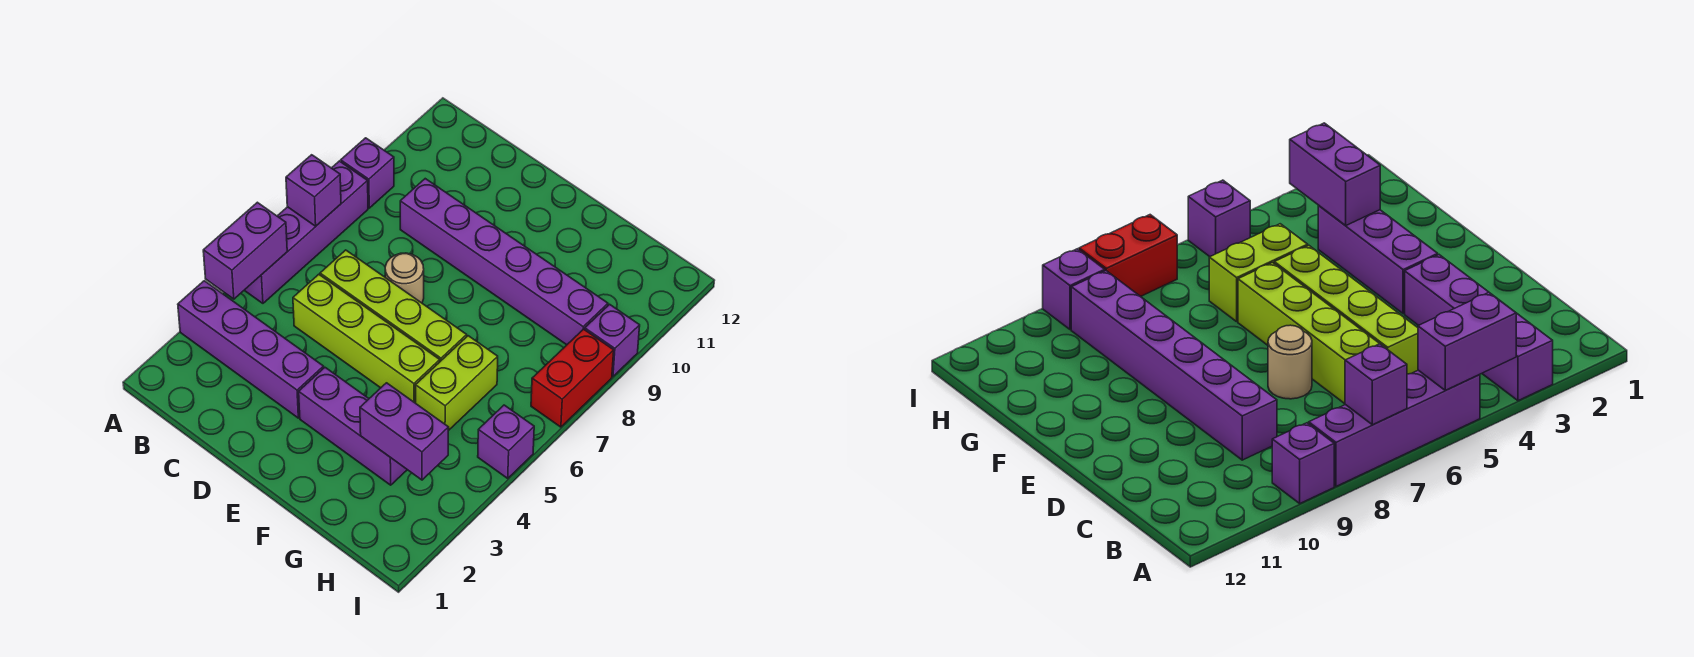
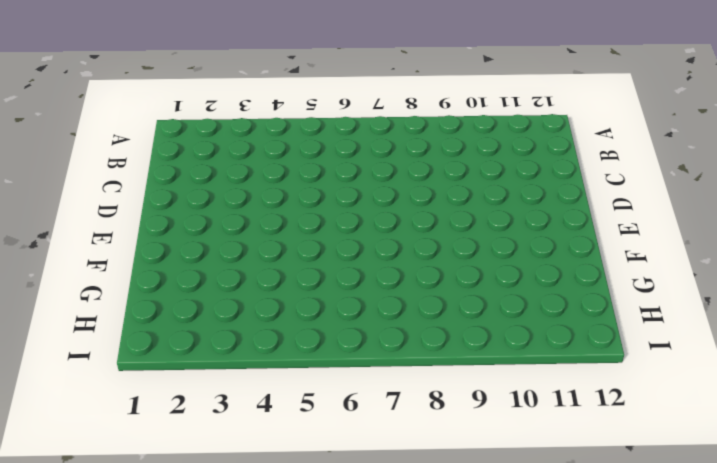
none -> purple brick A3:D3 level 1
none -> purple brick A5:A8 level 1
none -> purple brick A9 level 1

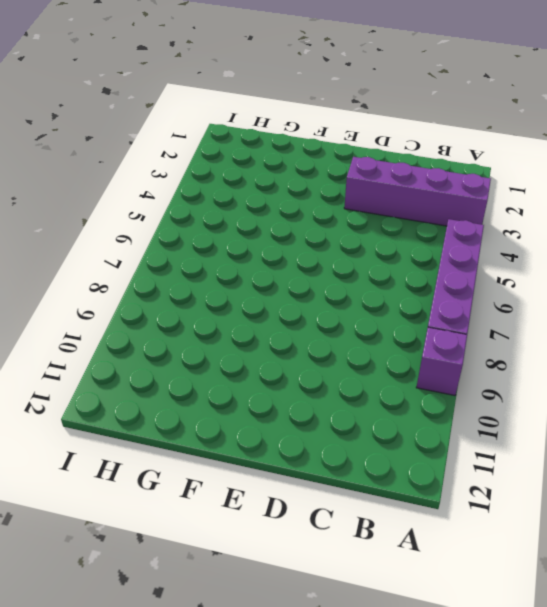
none -> lime brick C5:F5 level 1
none -> lime brick C6:F6 level 1
none -> purple brick C9:H9 level 1

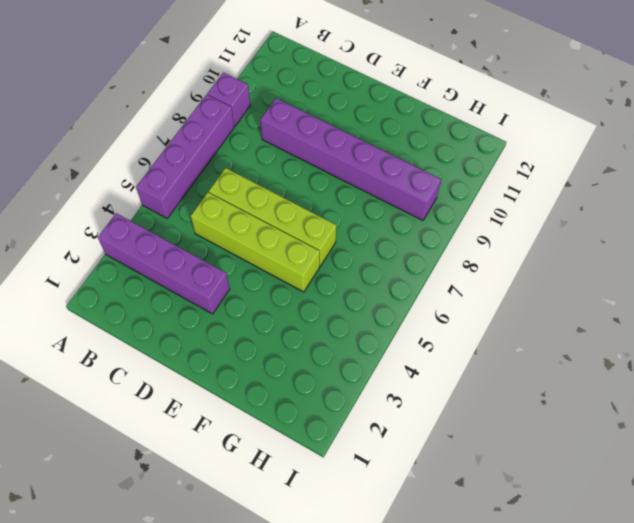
none -> tan round brick D7 level 1
none -> purple brick E3:G3 level 1
none -> lime brick G5:G6 level 1

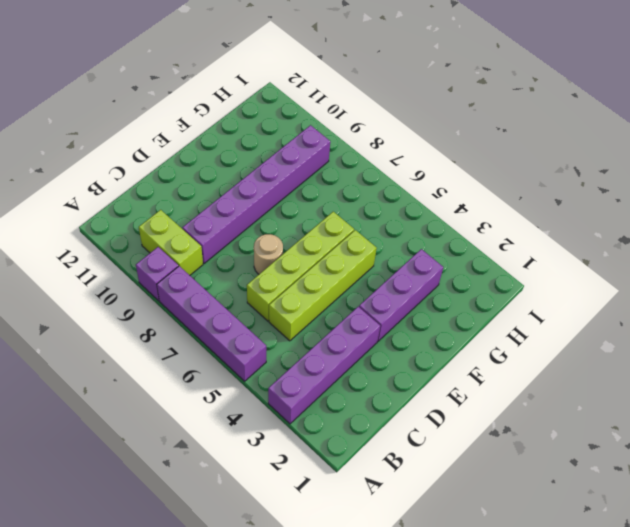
lime brick B9:B10 level 1 -> lime brick G5:G6 level 1
none -> purple brick I5 level 1
none -> red brick I7:I8 level 1
none -> purple brick I9 level 1

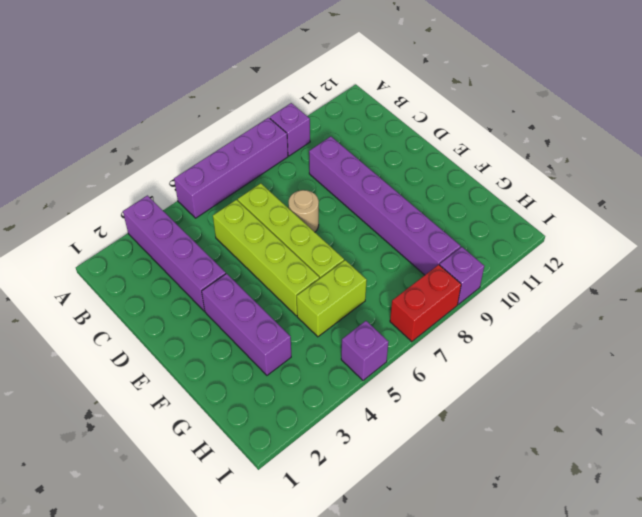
none -> purple brick A4:A5 level 2
none -> purple brick A7 level 2
none -> purple brick G3:H3 level 2

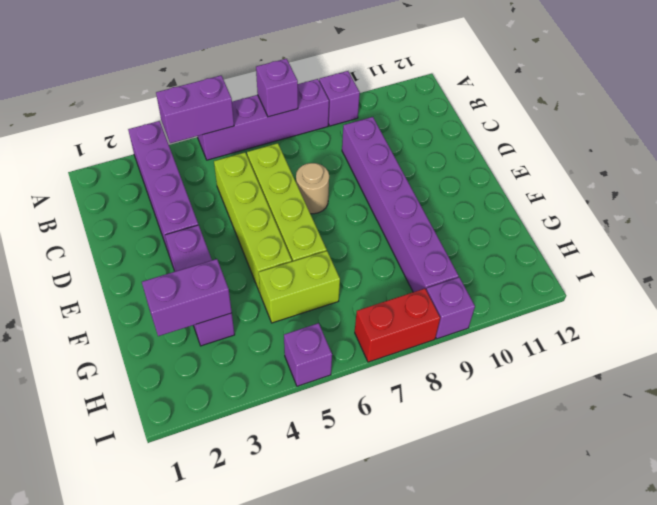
purple brick G2:G3 level 2 -> purple brick G3:H3 level 2

